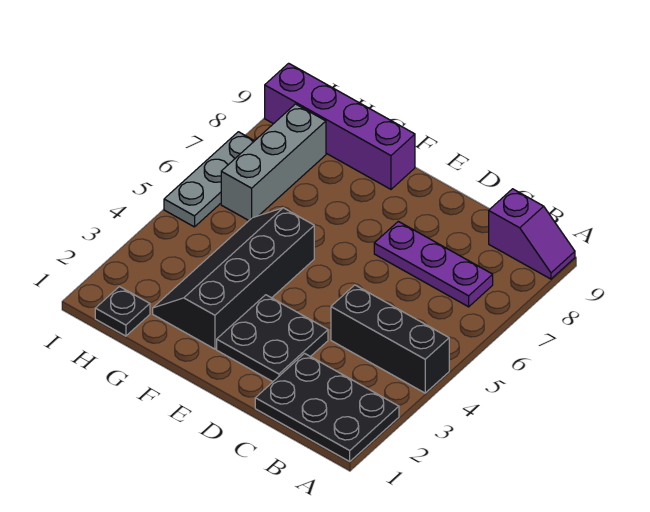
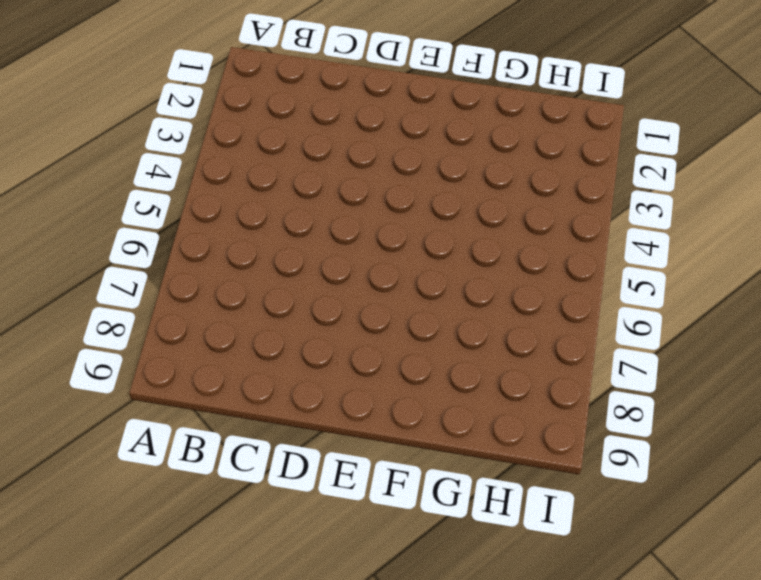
none -> black plate A1:C2 level 1
none -> black brick A4:C4 level 1

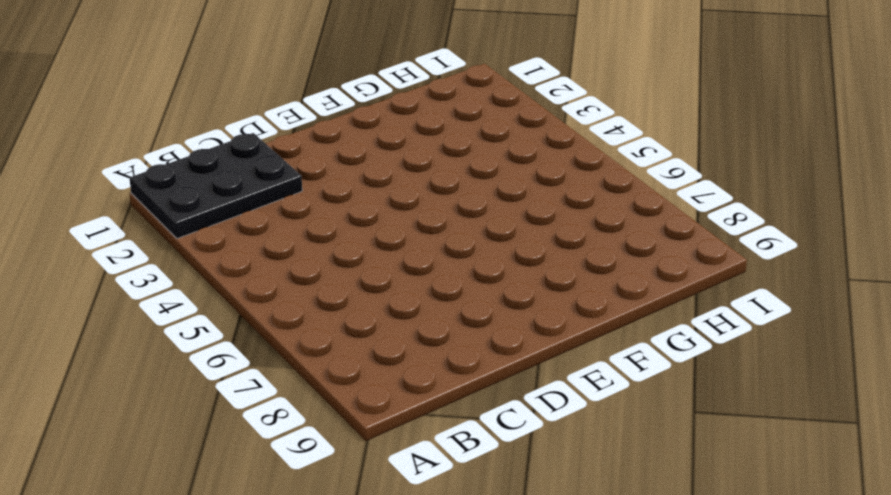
none -> black brick A4:C4 level 1
none -> purple slope A9:B9 level 1 top B

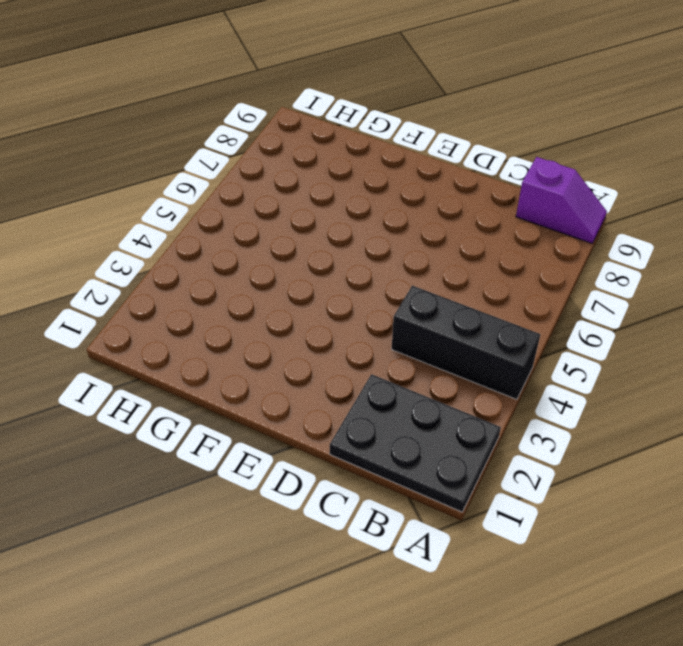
none -> purple plate B7:D7 level 1
none -> black plate D2:E3 level 1

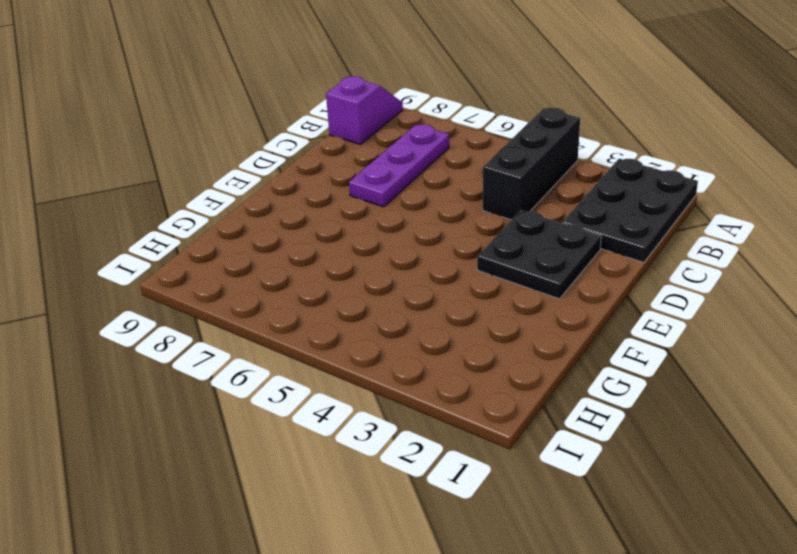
none -> black slope F2:G5 level 1 top F
none -> purple brick F9:I9 level 1

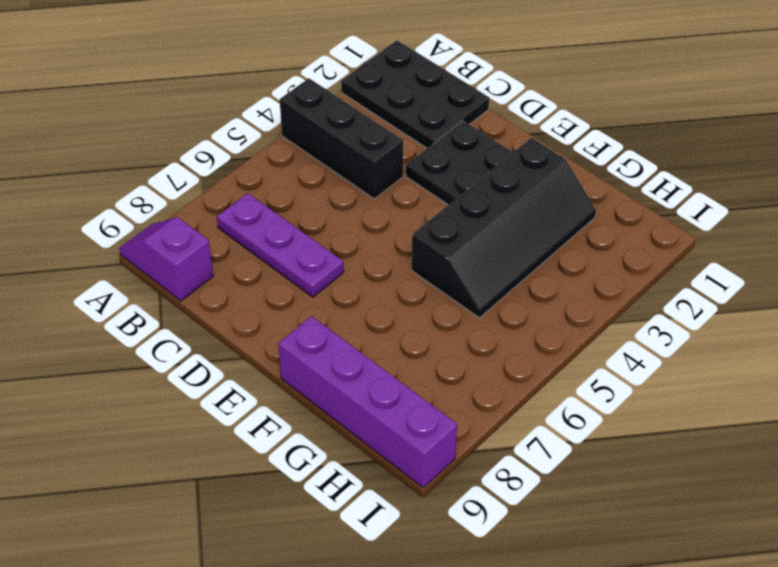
none -> black plate H1 level 1
none -> grey brick H6:H8 level 1

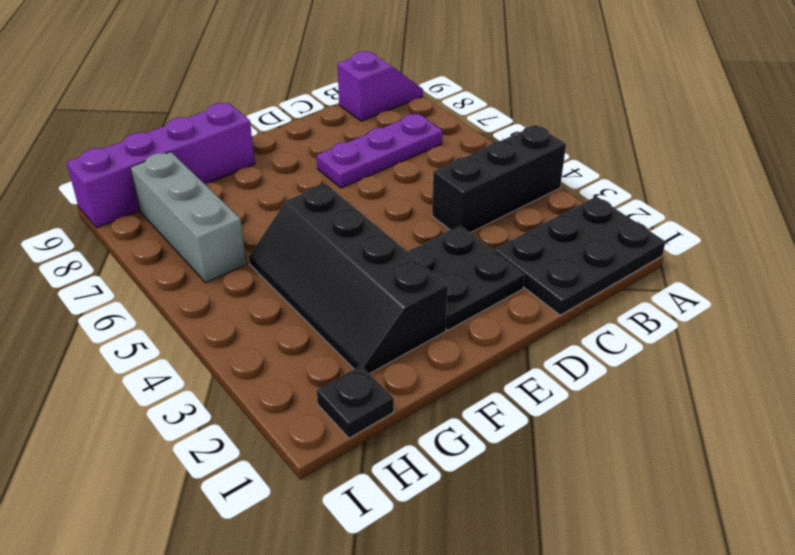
none -> grey plate I5:I7 level 1

